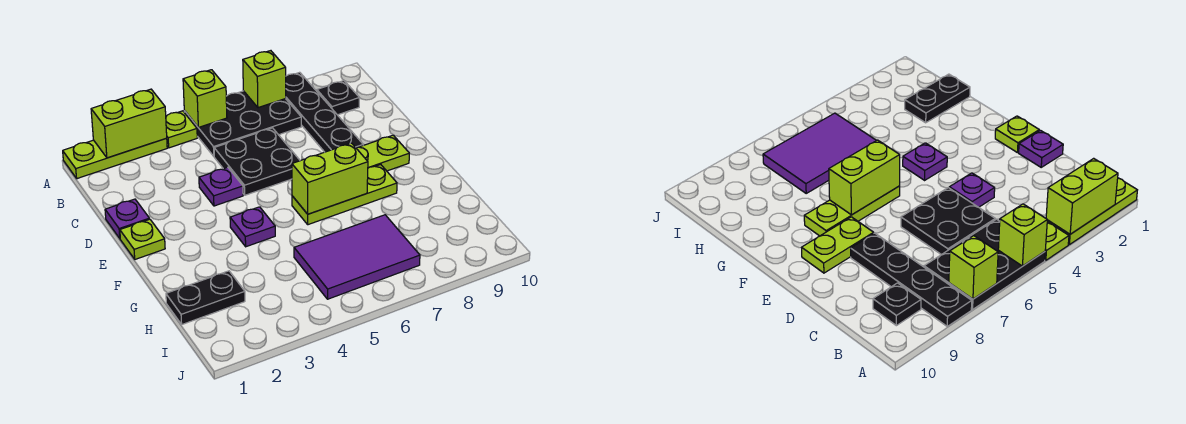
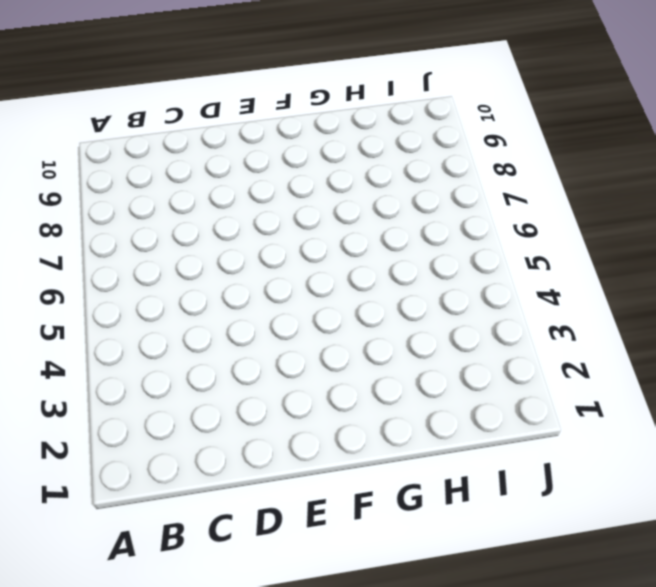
none -> lime plate A1:A3 level 1
none -> lime plate A4 level 1
none -> black plate A5:B7 level 1

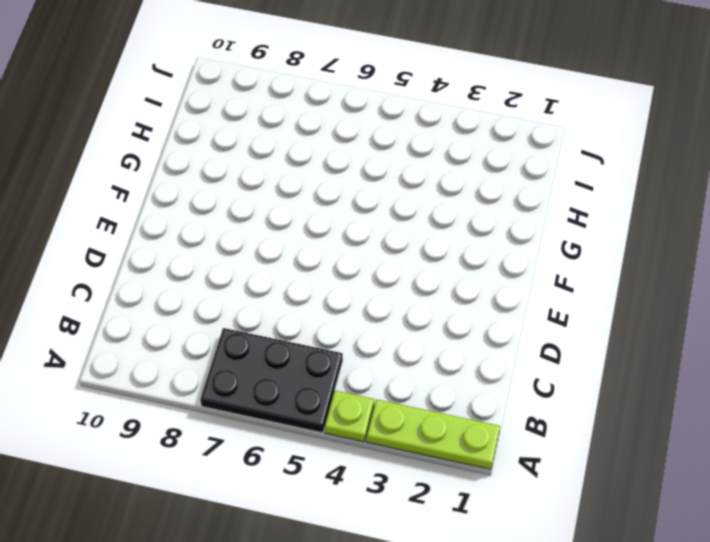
none -> black plate A8:D8 level 1
none -> black plate B9 level 1
none -> black plate C5:D6 level 1

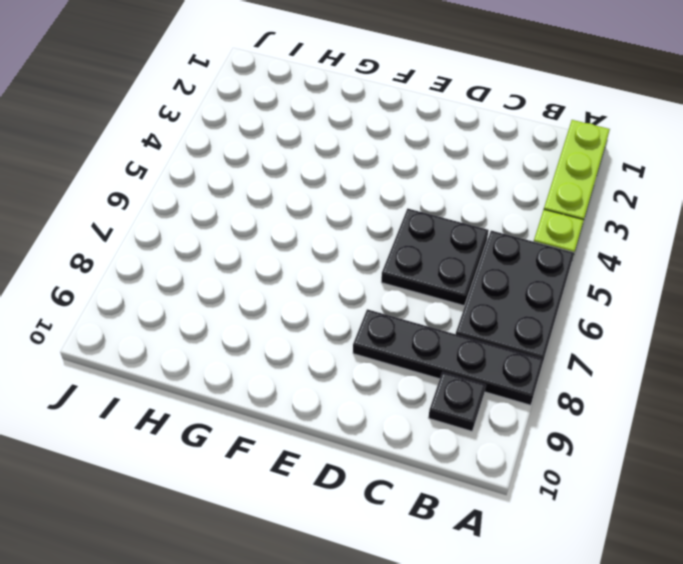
none -> purple plate D1 level 1
none -> purple plate D4 level 1
none -> lime plate E1 level 1

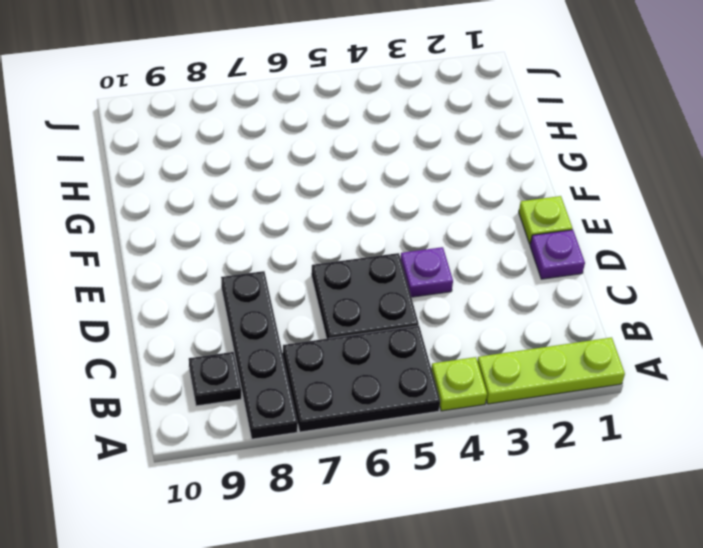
none -> lime plate E8:E9 level 1
none -> purple plate F4 level 1
none -> lime plate F6:F8 level 1

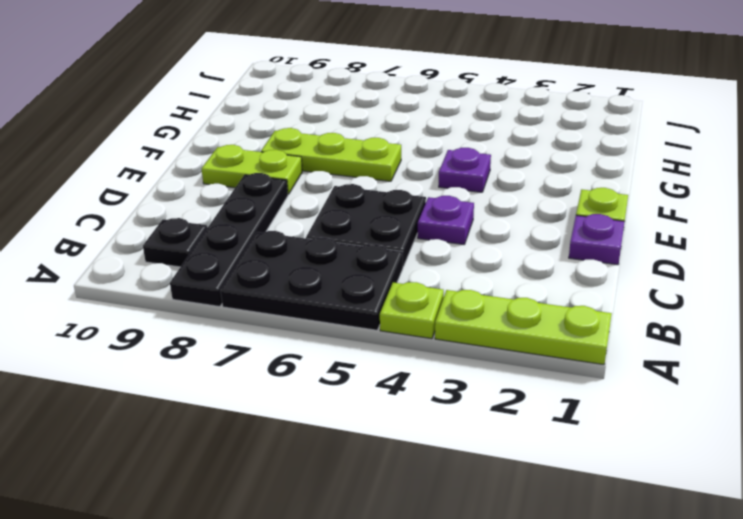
none -> black plate H1:H2 level 1
none -> purple tile H5:I7 level 1
none -> lime brick A2:A3 level 2

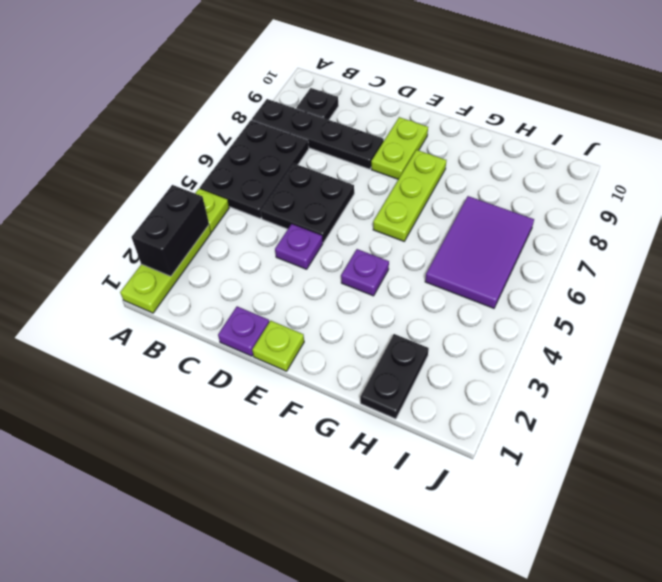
black brick A2:A3 level 2 -> lime brick A2:A3 level 2
none -> lime brick A5 level 2
none -> lime brick A7 level 2
none -> lime brick F6:F7 level 2

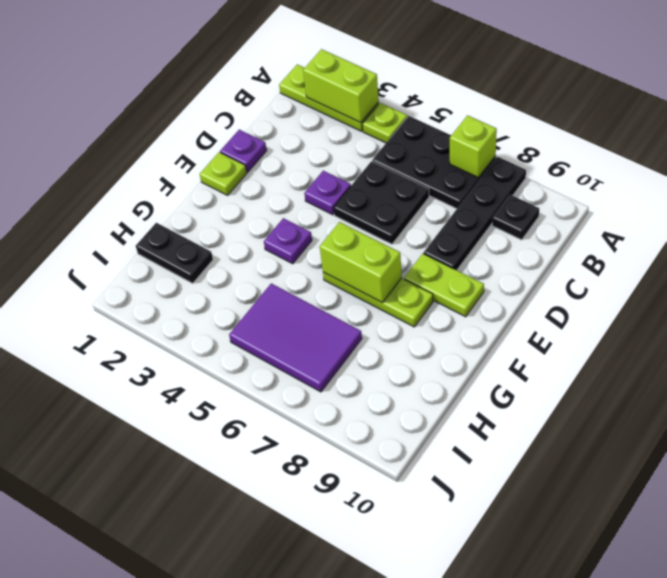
none -> lime brick A5 level 2

